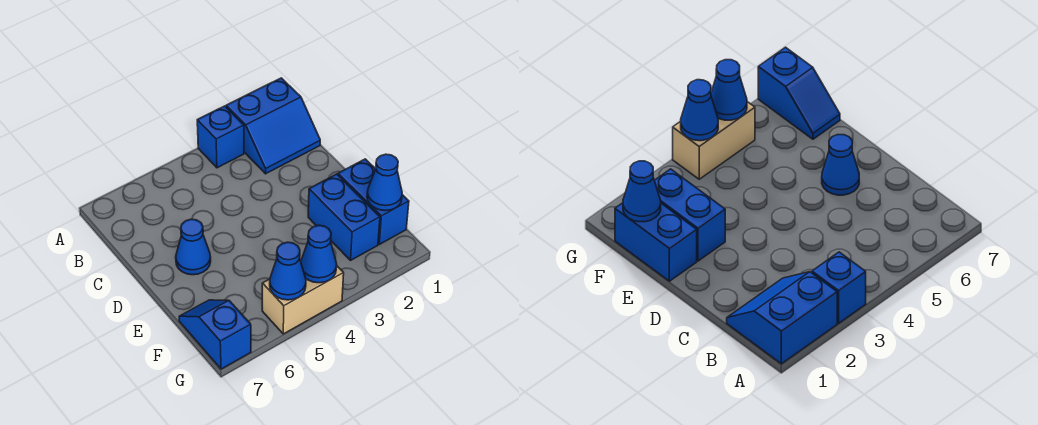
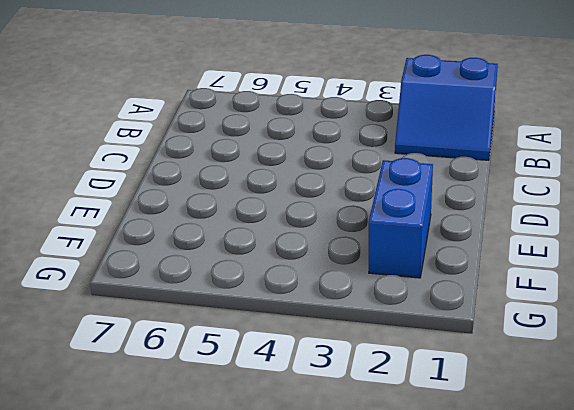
none -> blue brick A3 level 1
none -> blue cone D6 level 1

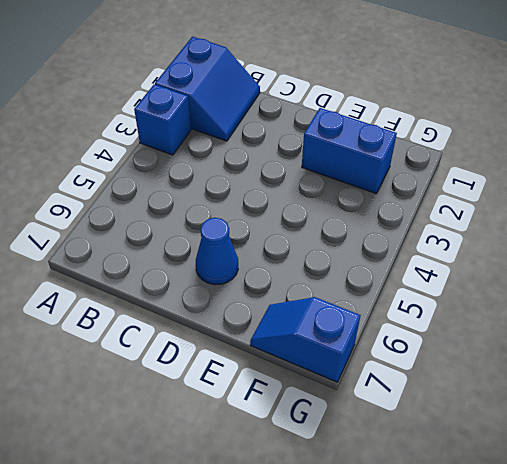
none -> blue brick E1:F1 level 1
none -> tan brick G4:G5 level 1

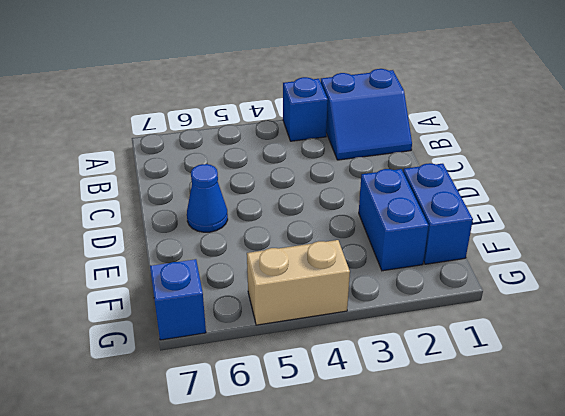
none -> blue cone F1 level 2
none -> blue cone G4 level 2

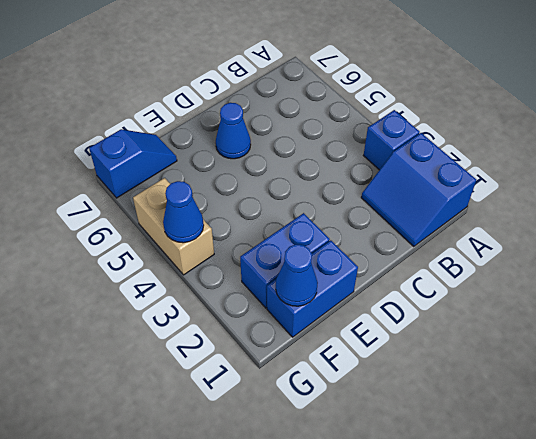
none -> blue cone G5 level 2

